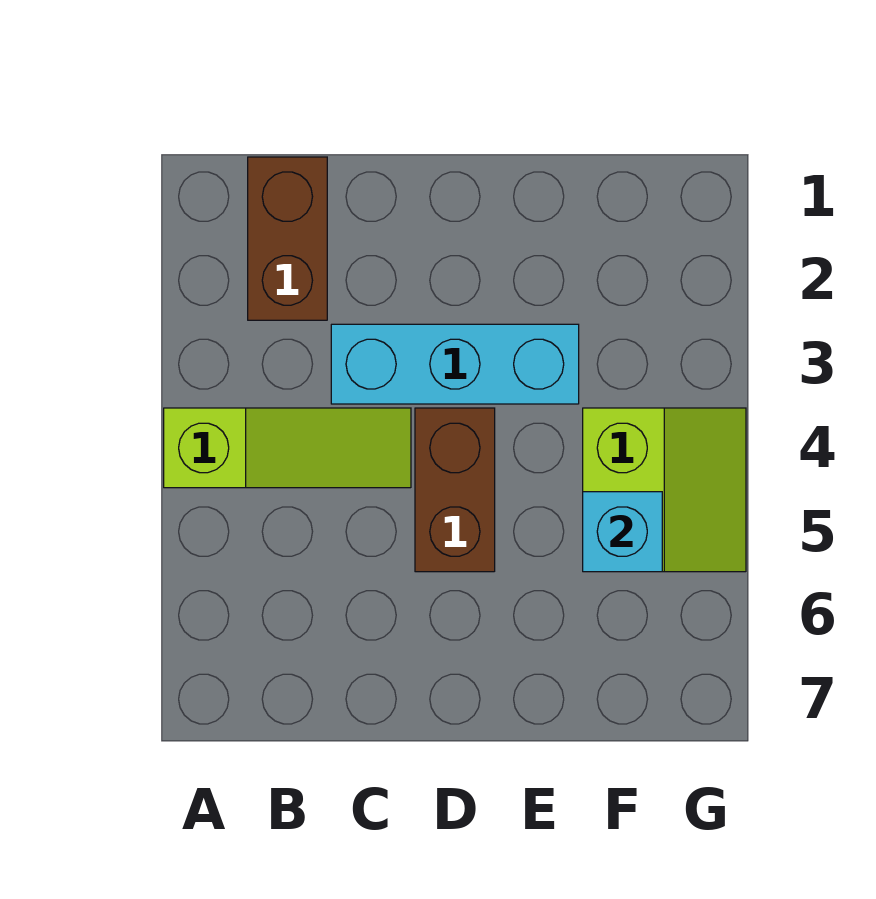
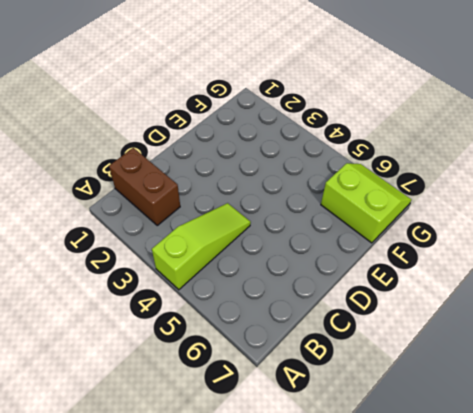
lime slope F6:G7 level 1 top F -> lime slope F4:G5 level 1 top F
none -> cyan brick C3:E3 level 1
none -> brown brick D4:D5 level 1

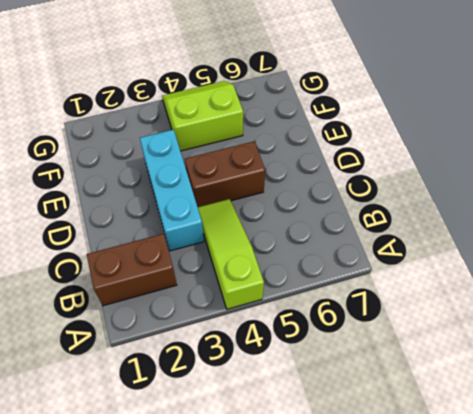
none -> cyan brick F5 level 2

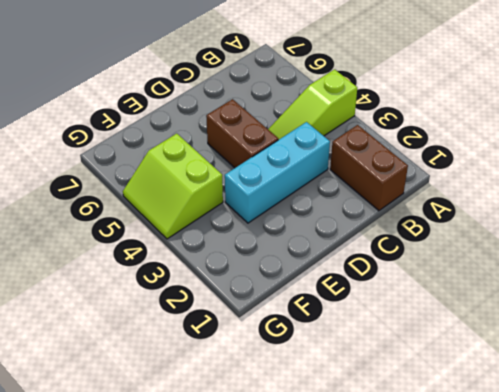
none -> cyan brick F5 level 2

